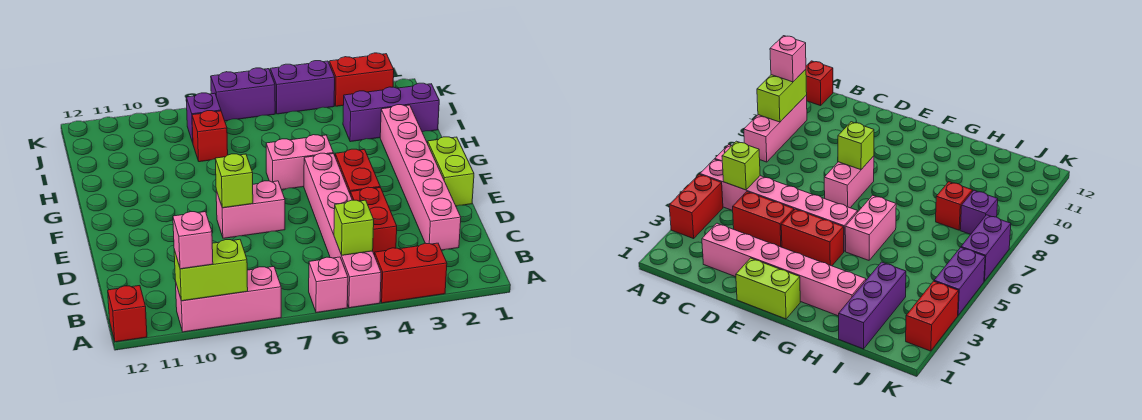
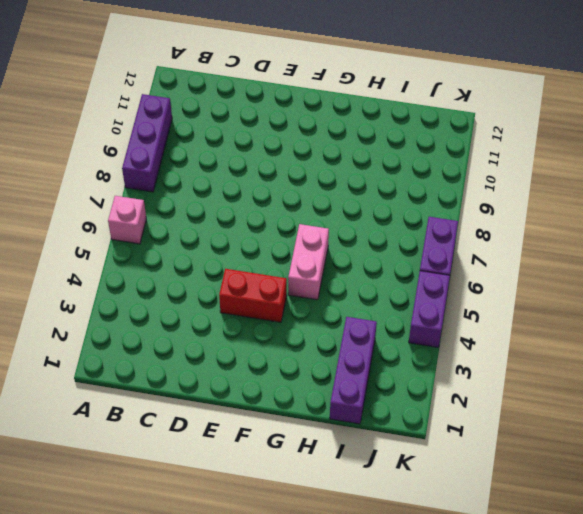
purple brick A8:A10 level 1 -> pink brick A8:A10 level 1
none -> red brick A3:A4 level 1
none -> pink brick A5:F5 level 1
none -> red brick A12 level 1

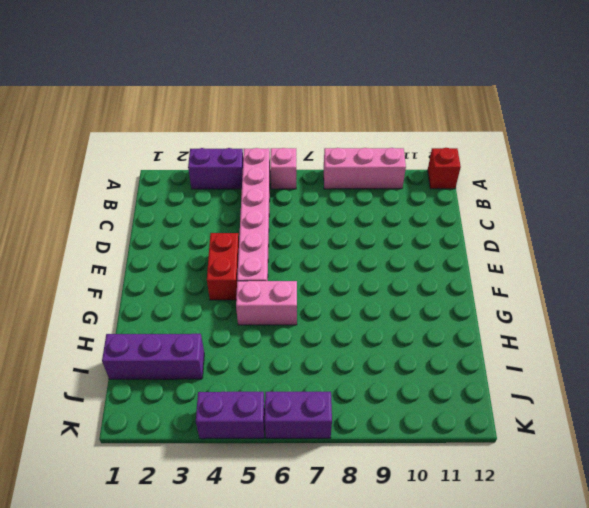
purple brick A3:A4 level 1 -> red brick A3:A4 level 1
none -> pink brick C2:H2 level 1
none -> red brick C4:D4 level 1
none -> lime brick E1:F1 level 1

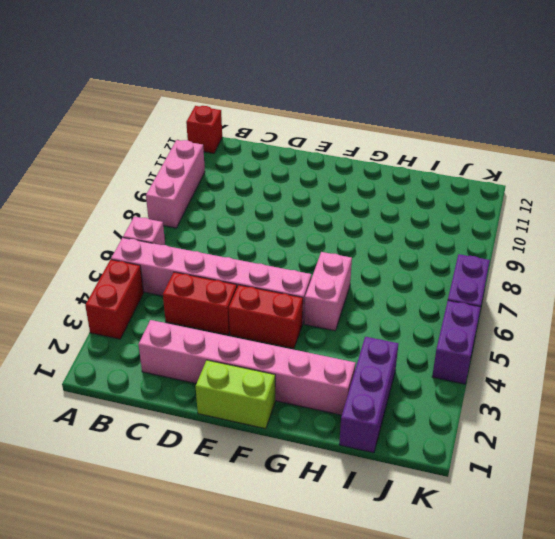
none -> pink brick E7:E8 level 1
none -> red brick I8 level 1
none -> purple brick J8 level 1

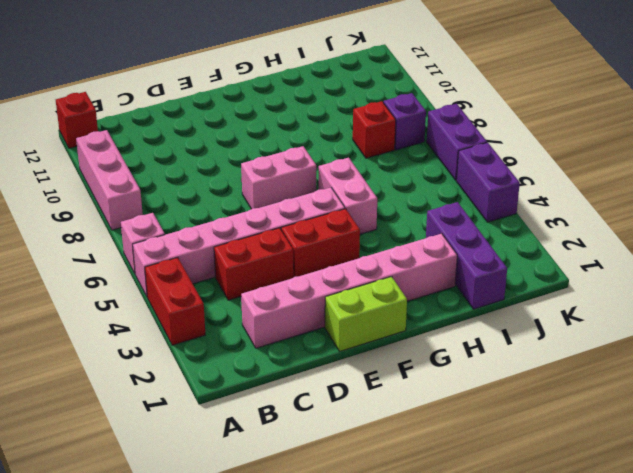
pink brick E7:F7 level 1 -> pink brick E7:E8 level 1
none -> red brick K2:K3 level 1
none -> lime brick A9:A10 level 2
none -> lime brick B5 level 2

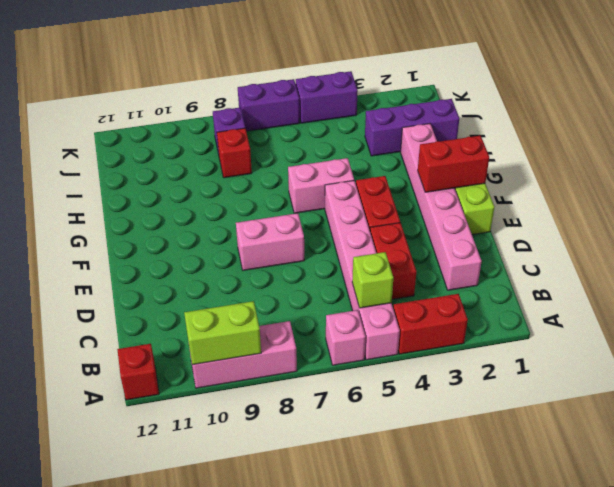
red brick F1:F2 level 2 -> red brick K2:K3 level 1
none -> lime brick E8 level 2
none -> pink brick A10 level 3

